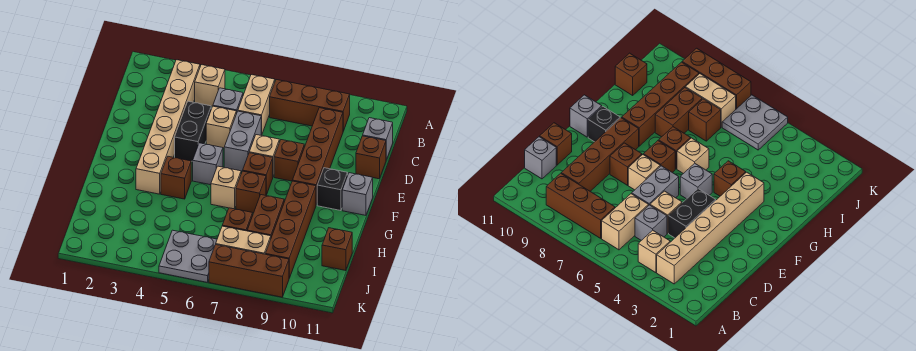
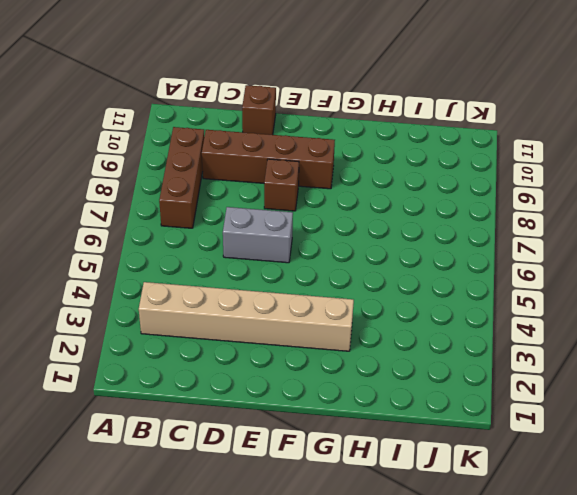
none -> tan brick B4 level 1
none -> tan brick B6:C6 level 1
none -> grey brick C5 level 1

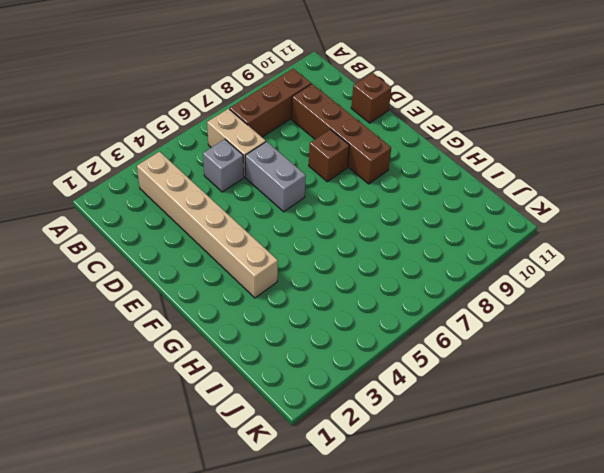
none -> tan brick B4 level 1
none -> grey brick C11 level 1
none -> black brick D4:E4 level 1

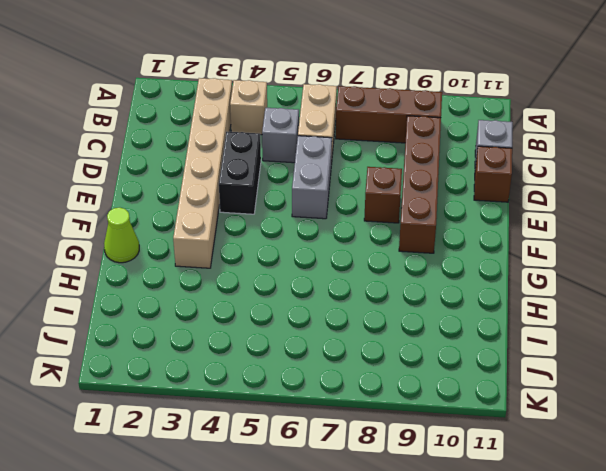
lime cone G1 level 1 -> none
none -> tan brick D5 level 1
none -> tan brick E7 level 1
none -> grey brick F5 level 1

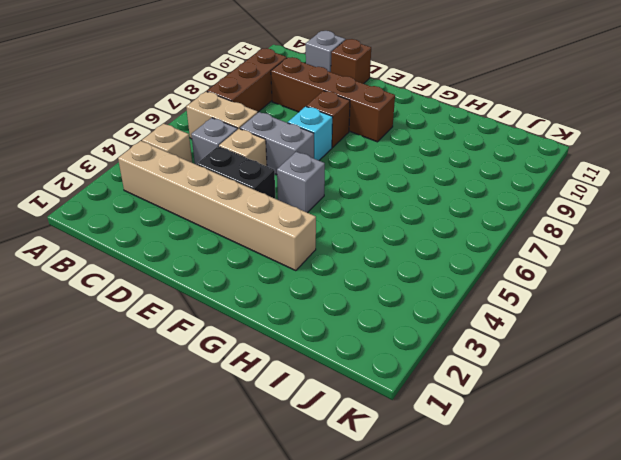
cyan brick E7 level 1 -> tan brick E7 level 1
none -> brown brick F7 level 1
none -> black brick F10 level 1
none -> grey brick F11 level 1

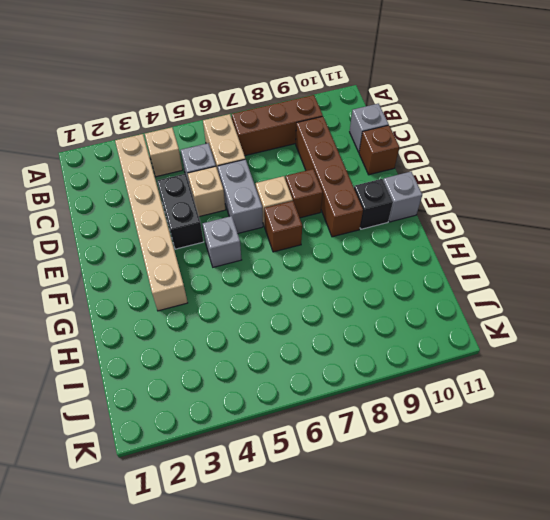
none -> brown brick G4 level 1
none -> tan brick G6 level 1
none -> brown brick G7 level 1

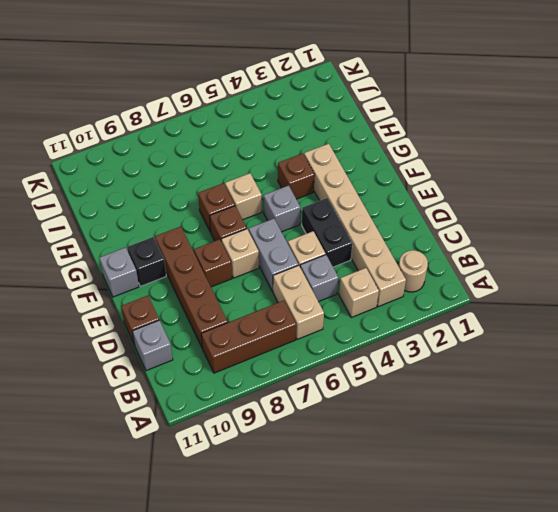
tan round brick B2 level 1 -> none
none -> brown brick G9:J9 level 1
none -> brown brick H8:I8 level 1
none -> brown brick I7 level 1

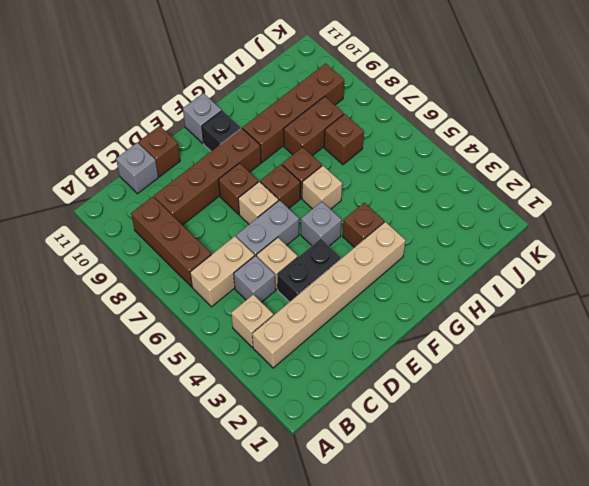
none -> brown brick I11 level 1
none -> grey plate J5:K6 level 1
none -> tan brick J7:J8 level 1

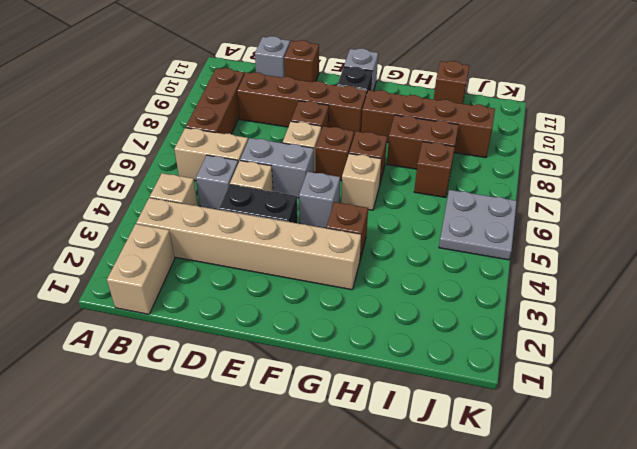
tan brick B1:B2 level 1 -> tan brick J7:J8 level 1
none -> brown brick K7:K9 level 1

